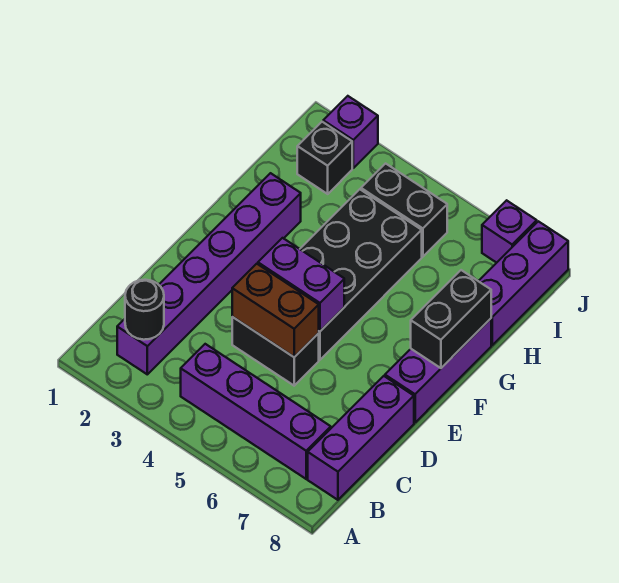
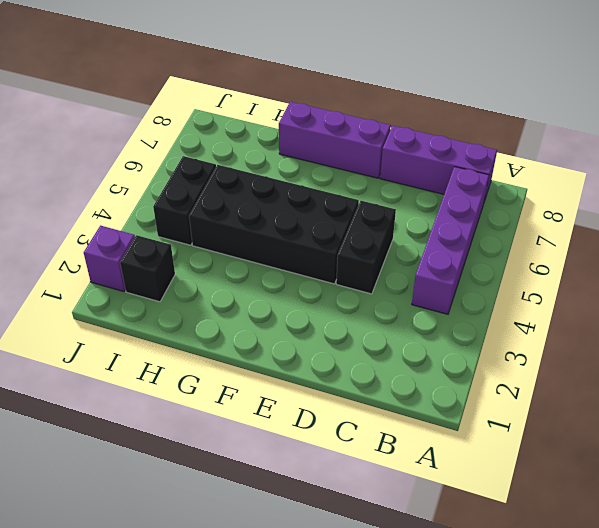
none -> purple brick B2:G2 level 1
none -> purple brick H8:J8 level 1
none -> purple brick J7 level 1

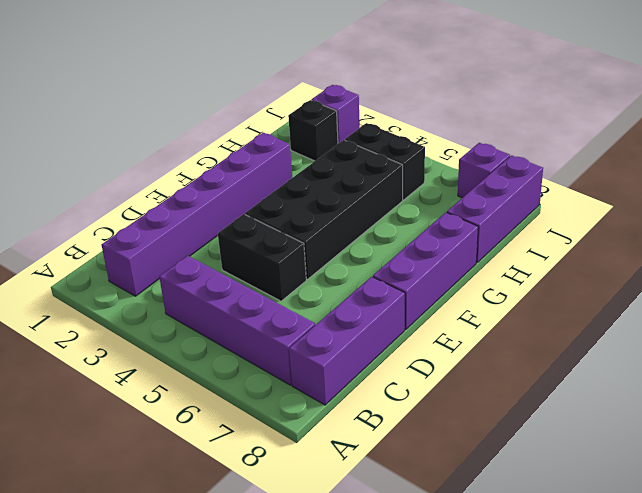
none -> black round brick B2 level 2
none -> brown brick D4:D5 level 2
none -> purple brick E4:E5 level 2

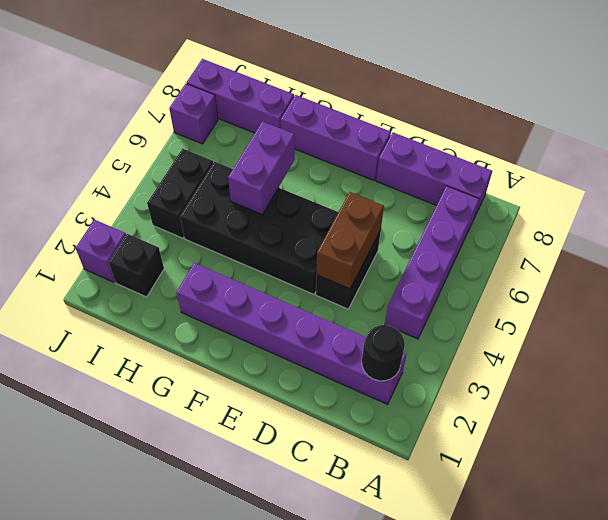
purple brick G5:G6 level 2 -> purple brick E4:E5 level 2
none -> black brick F8:G8 level 2

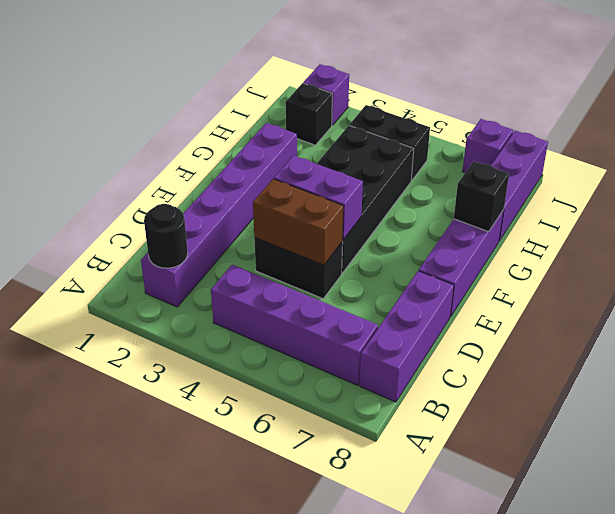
black brick G8 level 2 -> black brick F8:G8 level 2

